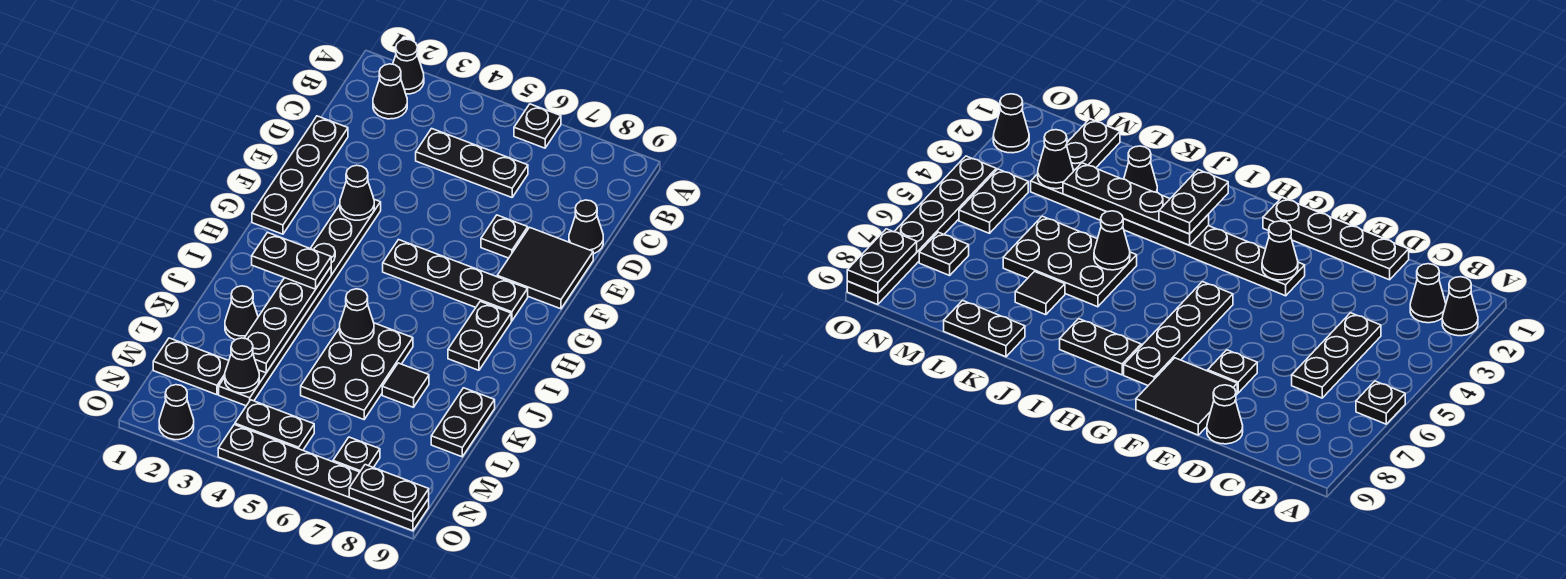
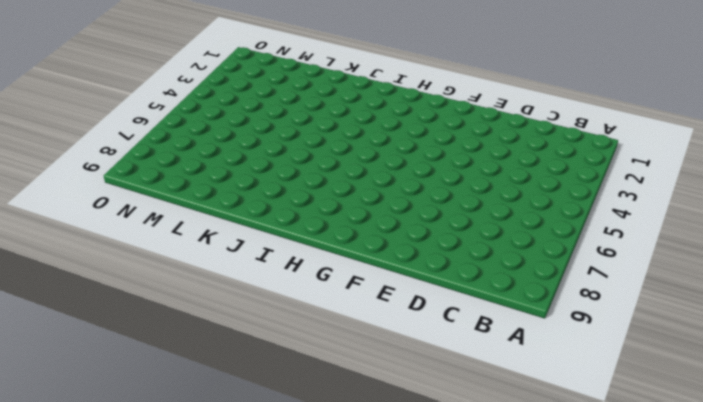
none -> black cone A2 level 1
none -> black plate A6 level 1
none -> black cone B2 level 1

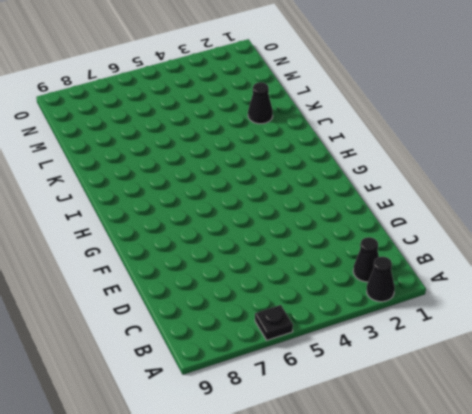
none -> black plate C4:C6 level 1
none -> black plate D1:G1 level 1
none -> black cone D9 level 1

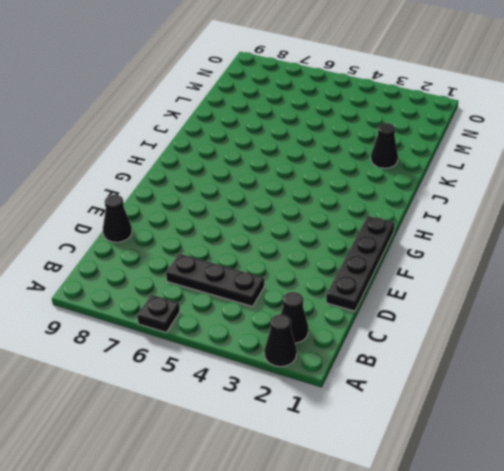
none -> black plate E7 level 1
none -> black tile E8:F9 level 1
none -> black plate F3:M3 level 1

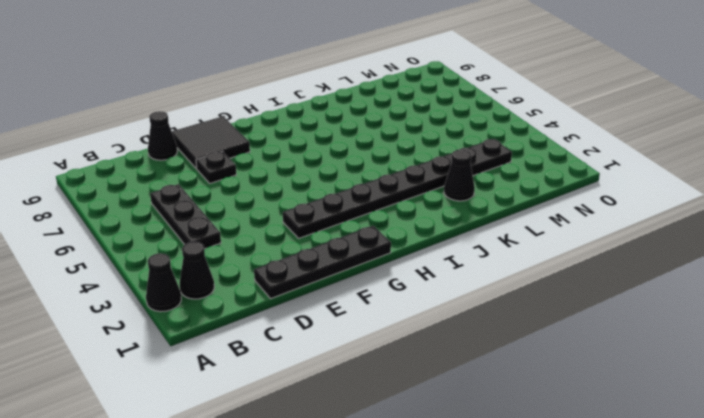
none -> black plate A6 level 1
none -> black plate G5:G8 level 1
none -> black plate H8:I8 level 1

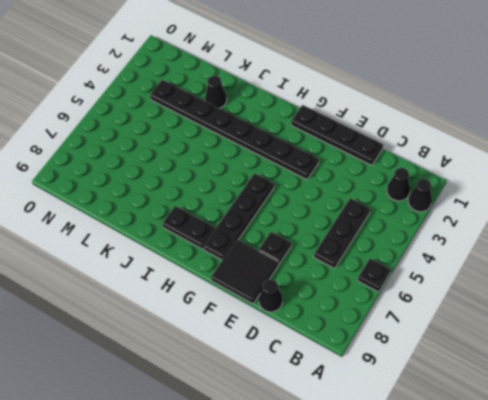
none -> black plate J5:L6 level 1
none -> black tile K7 level 1
none -> black plate K9:L9 level 1

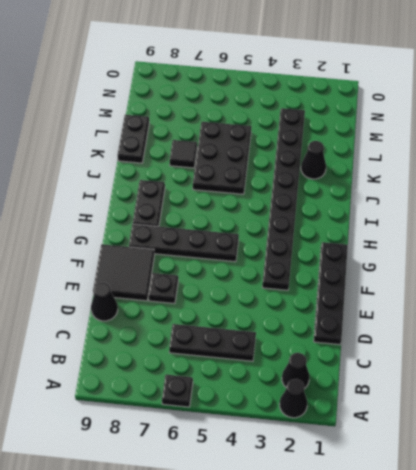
none -> black plate M1:M2 level 1
none -> black plate N4:N5 level 1
none -> black plate N7 level 1

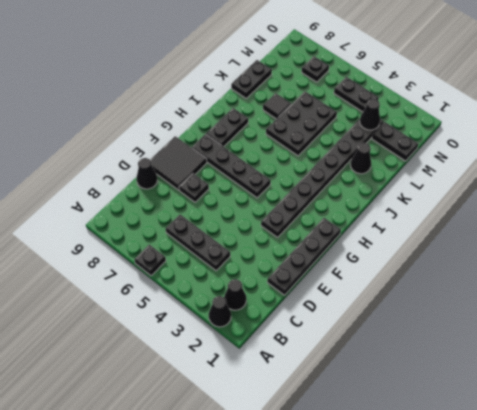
none -> black cone O2 level 1
none -> black plate O4:O9 level 1
none -> black cone F3 level 2

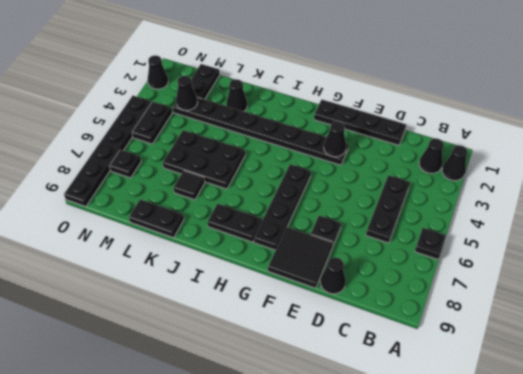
none -> black plate I3:L3 level 2
none -> black cone J5 level 2
none -> black plate O8:O9 level 2

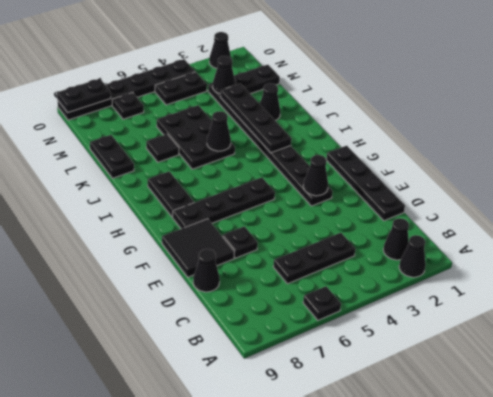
none -> black plate I2:I3 level 3

